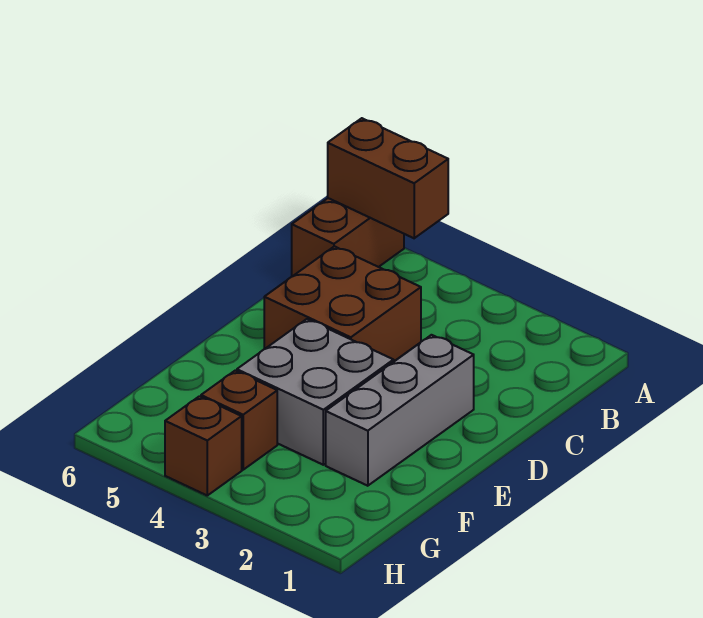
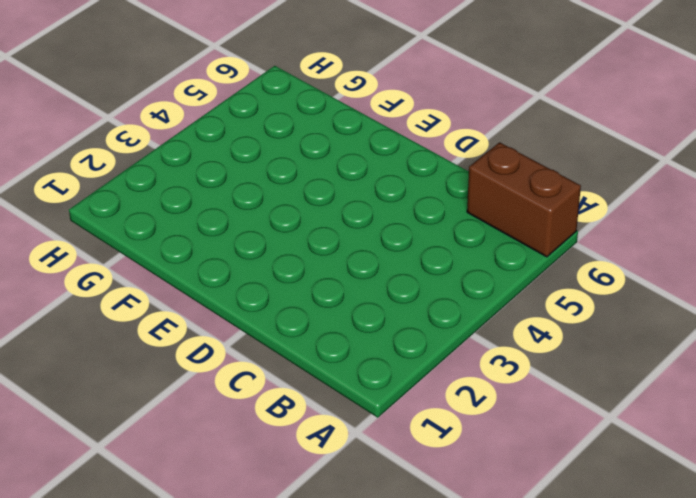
none -> brown brick C4:D5 level 1
none -> grey brick D2:F2 level 1

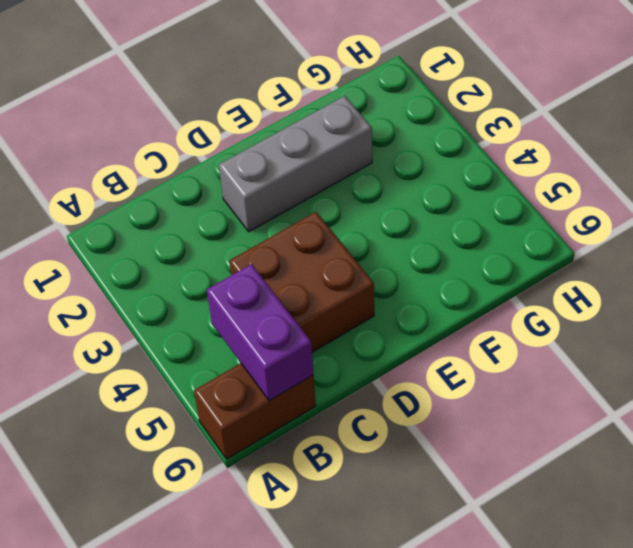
purple brick B5:B6 level 2 -> none
none -> grey brick E3:F4 level 1
none -> brown brick G4 level 1

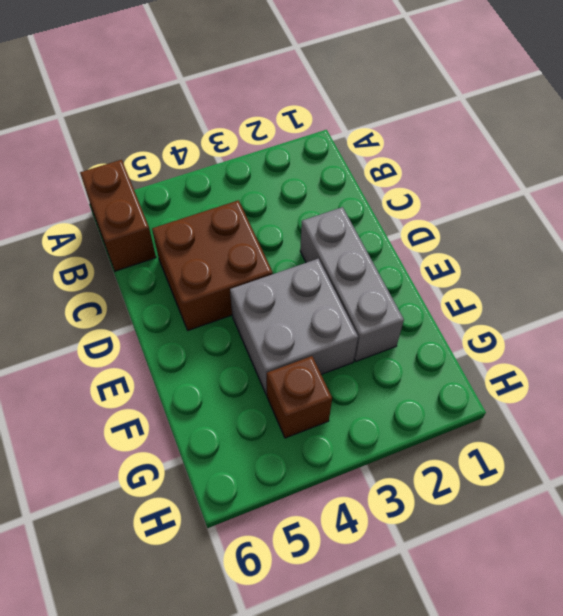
none -> brown brick H4 level 1
none -> brown brick A5:A6 level 2

